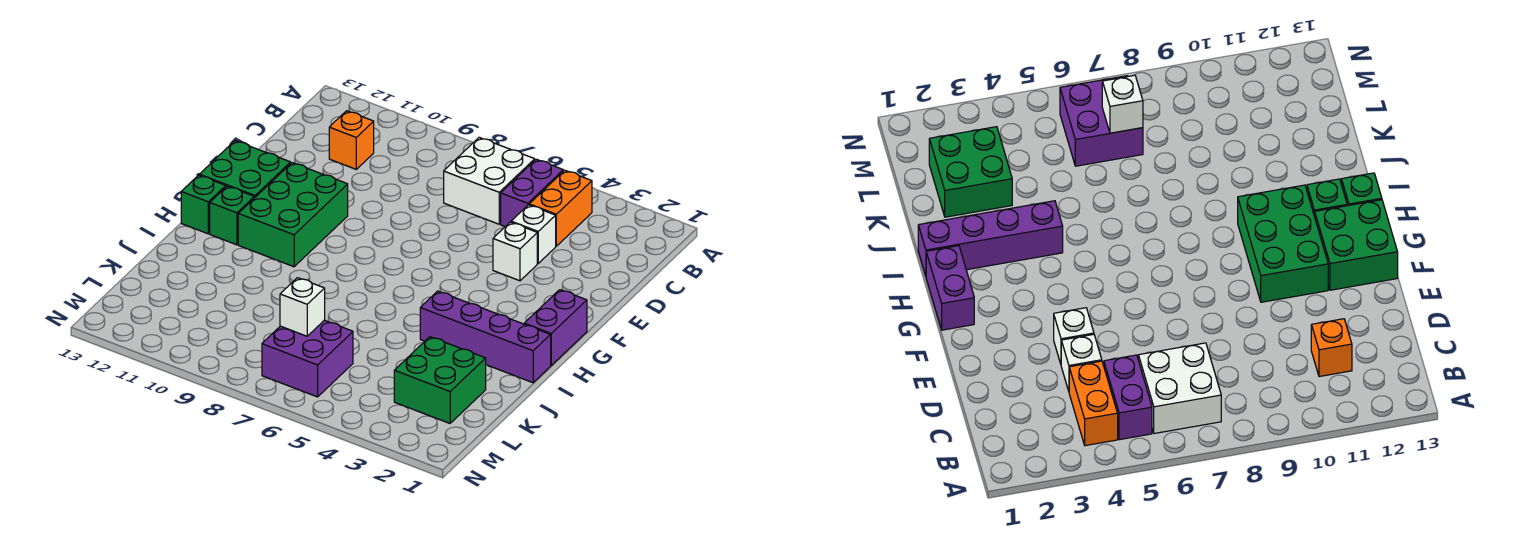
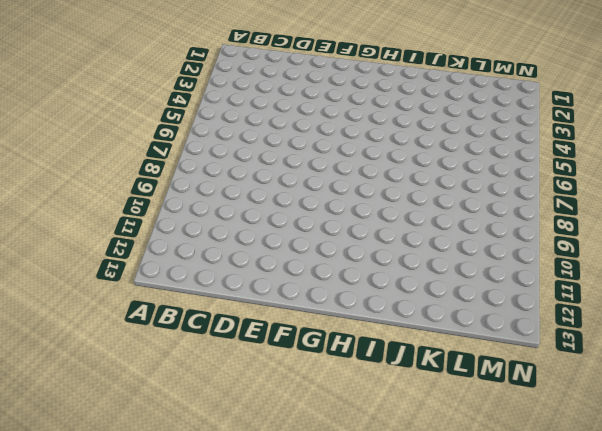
none -> orange brick B4:C4 level 1
none -> purple brick B5:C5 level 1
none -> white brick B6:C7 level 1

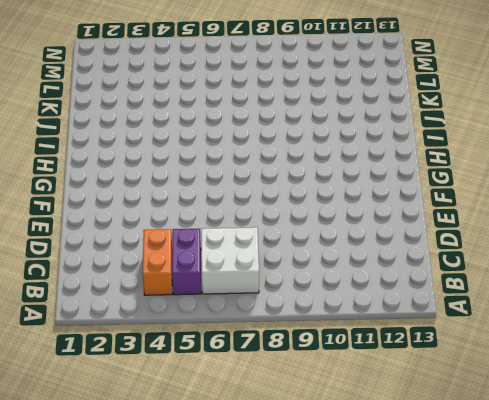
none -> orange brick C11 level 1
none -> white brick D4 level 1
none -> white brick E4 level 1

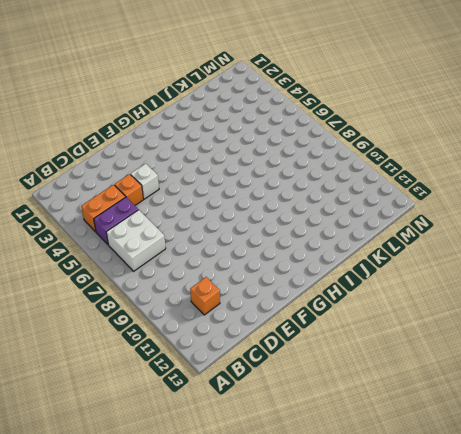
orange brick D4 level 1 -> white brick D4 level 1
none -> green brick F10:H11 level 1
none -> green brick F12:G13 level 1
none -> purple brick G1:H1 level 1

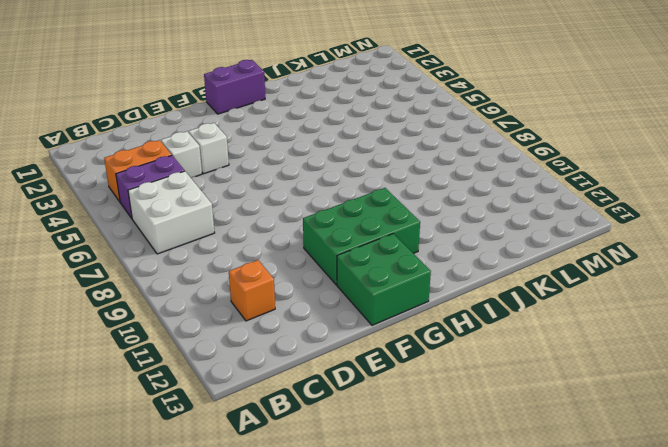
none -> green brick H12 level 1
none -> green brick H13 level 1
none -> purple brick I1:I4 level 1

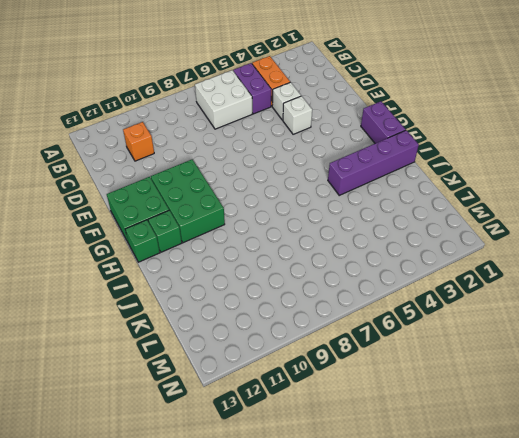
none -> green brick K2:L3 level 1
none -> purple brick L6:M7 level 1
none -> white brick L7 level 2

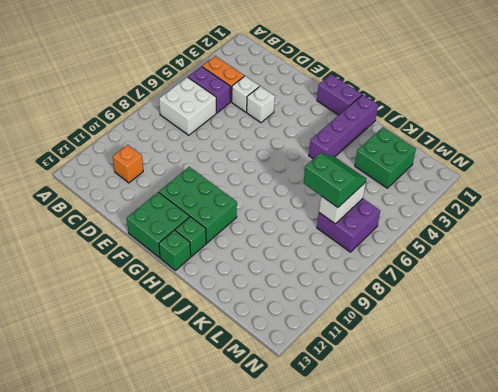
green slope K6:L7 level 3 top 7 -> none
white brick L6:L7 level 2 -> white brick L7 level 2

